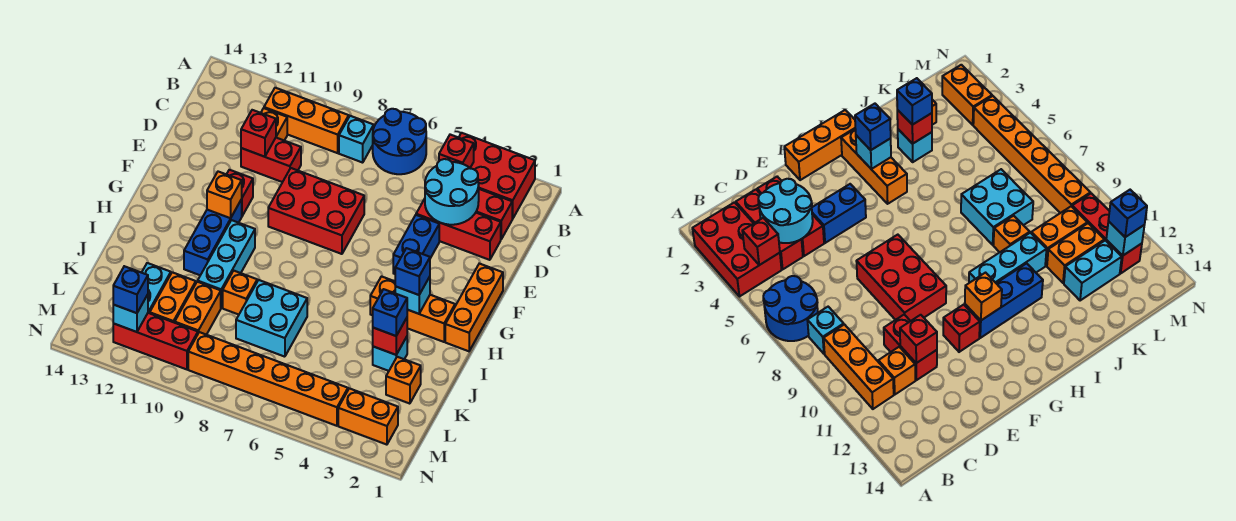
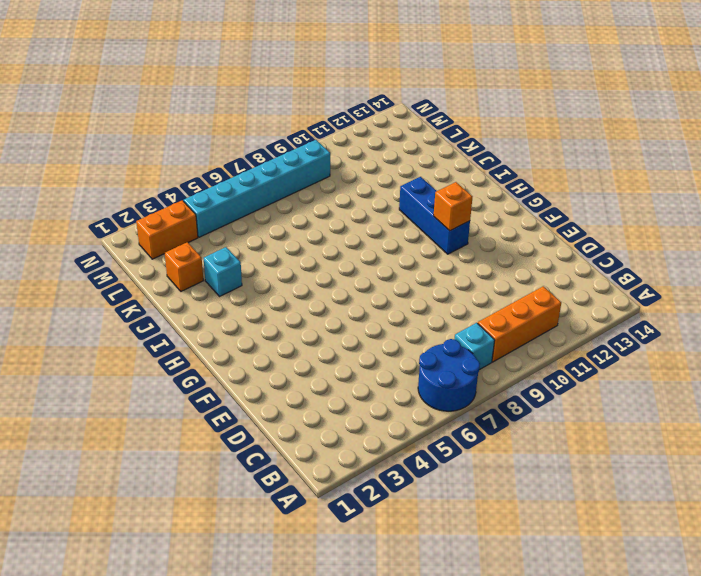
cyan brick M4:M9 level 1 -> orange brick M4:M9 level 1
none -> red brick A2:B4 level 1
none -> red brick C2:C4 level 1
none -> orange brick C11 level 1
none -> red brick D2:D4 level 1

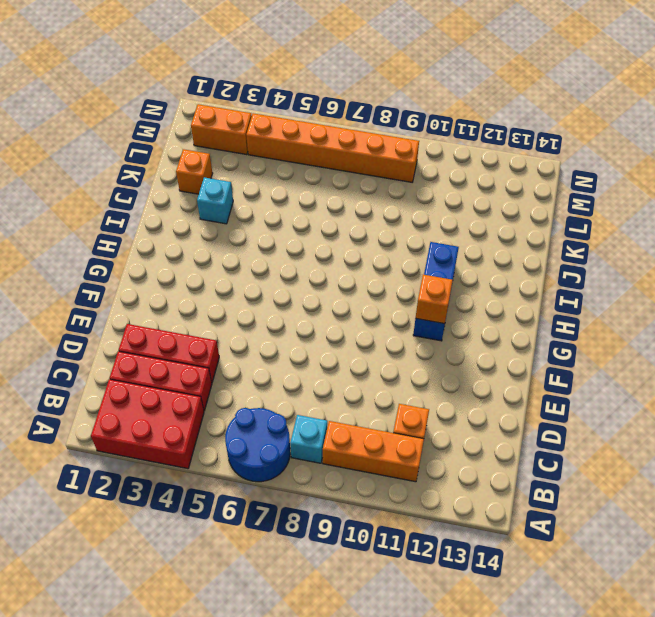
none -> red brick D10:D11 level 1
none -> blue brick E4:F4 level 1
none -> red brick E7:F9 level 1
none -> orange brick F1:H1 level 1

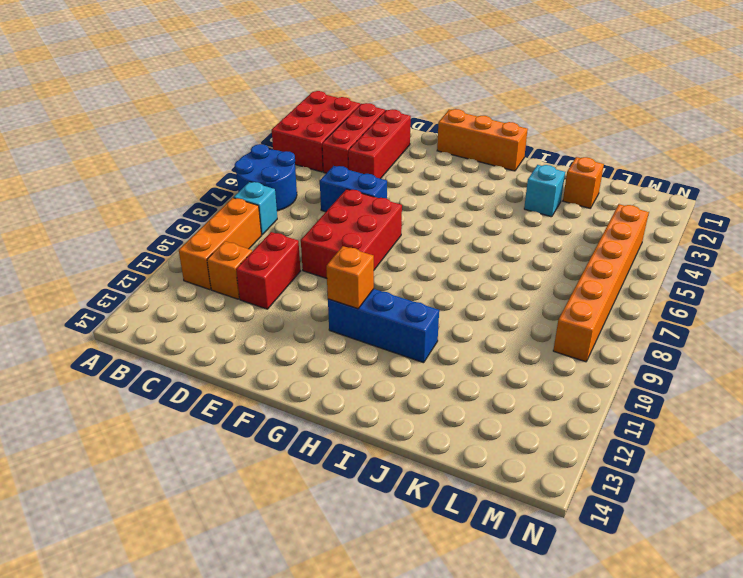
blue brick D6:E6 level 1 -> blue brick E4:F4 level 1
none -> red brick F11 level 1
none -> orange brick H2:H4 level 1
none -> cyan brick H10:J10 level 1
none -> cyan brick J7:K8 level 1

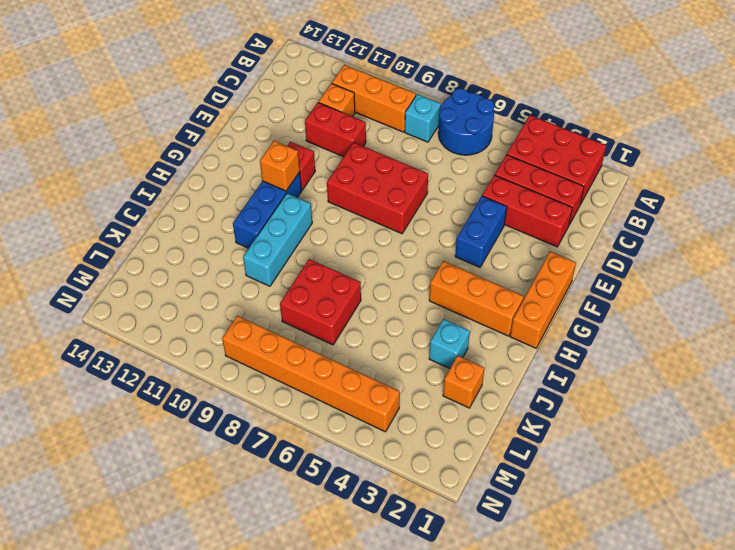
red brick J7:K8 level 1 -> cyan brick J7:K8 level 1
none -> orange brick J9 level 1
none -> orange brick K10:L10 level 1
none -> orange brick K11:L11 level 1
none -> cyan brick K12:L12 level 1

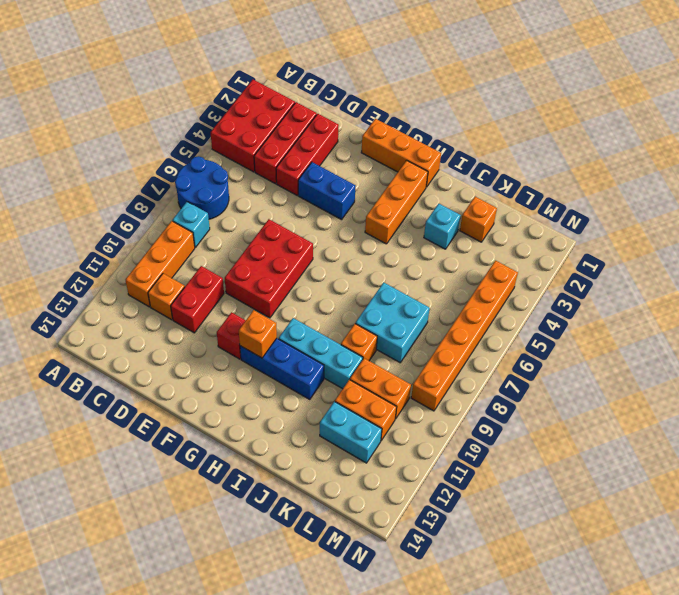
none -> orange brick M2:M3 level 1
none -> red brick M10:M12 level 1
none -> red brick B4 level 2
none -> cyan round brick C3:D4 level 2

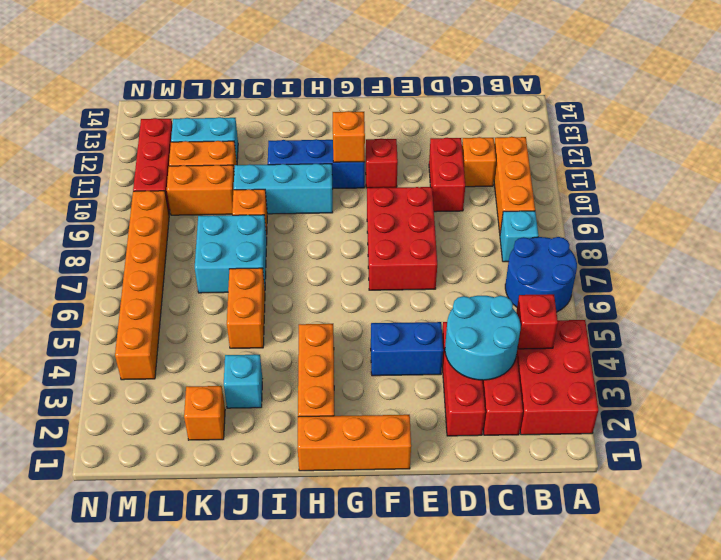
orange brick J5:J6 level 1 -> orange brick M2:M3 level 1
none -> red brick D11 level 2
none -> cyan brick H3 level 2
none -> red brick J3 level 2
none -> cyan brick M12 level 2

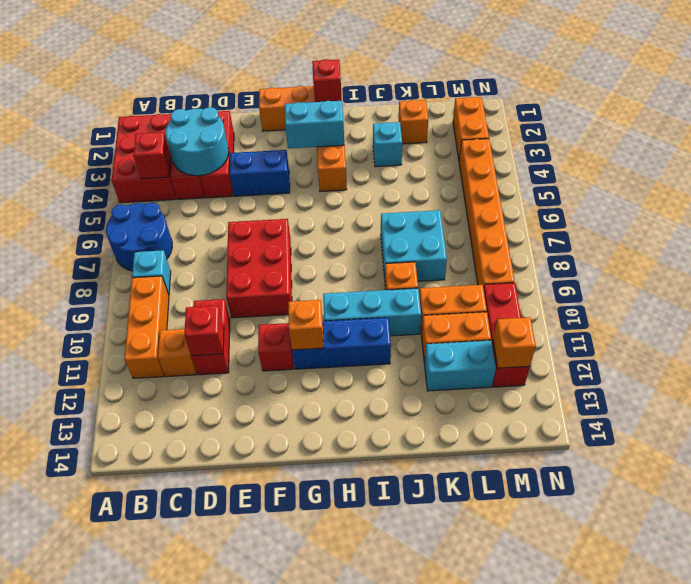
cyan brick G3:H3 level 2 -> cyan brick H3 level 2
red brick H1 level 2 -> red brick J3 level 2
orange brick M12 level 2 -> cyan brick M12 level 2
none -> blue brick H3 level 3
none -> blue brick J3 level 3
none -> blue brick M12 level 3

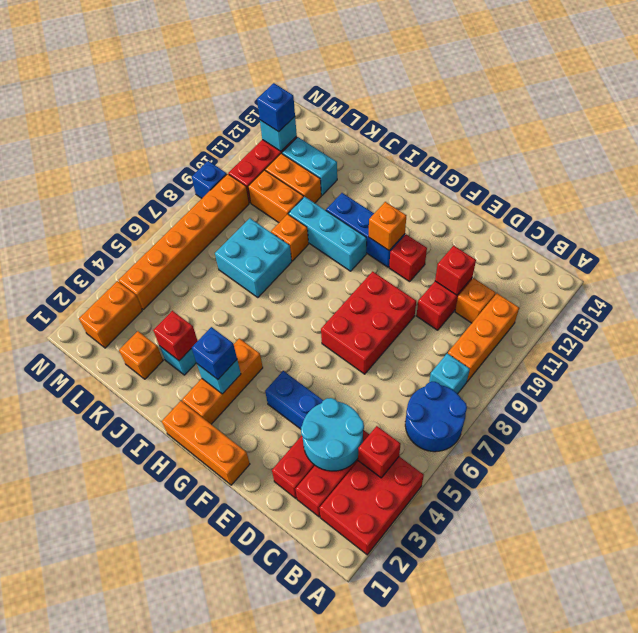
blue brick N9 level 1 -> blue brick J3 level 3

